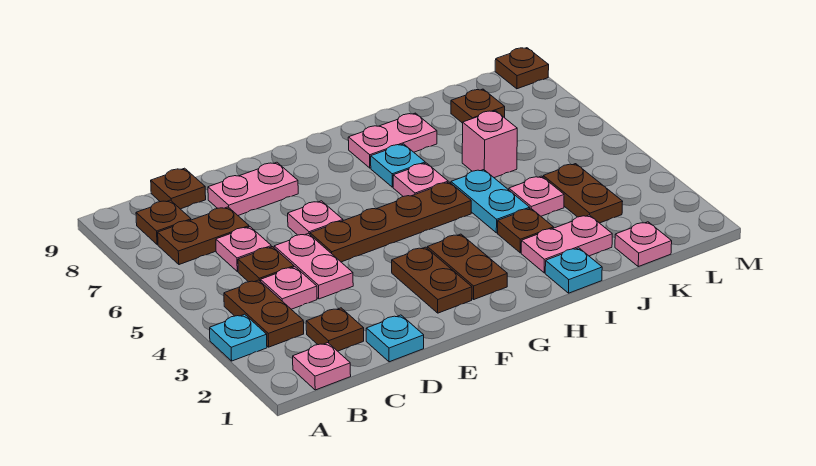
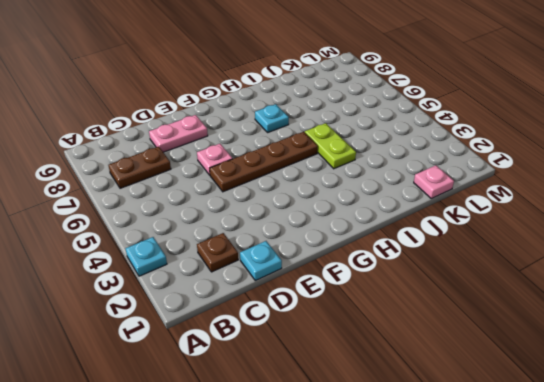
lime plate I4:I5 level 1 -> cyan plate I4:I5 level 1
none -> pink plate B1 level 1
none -> brown plate B3:B4 level 1
none -> brown plate B8 level 1
none -> pink plate C4 level 1

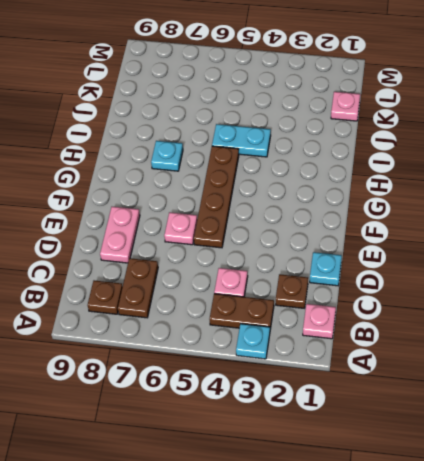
none -> brown plate C5 level 1
none -> pink plate C6 level 1
none -> brown plate C9 level 1
none -> pink plate D4:D5 level 1

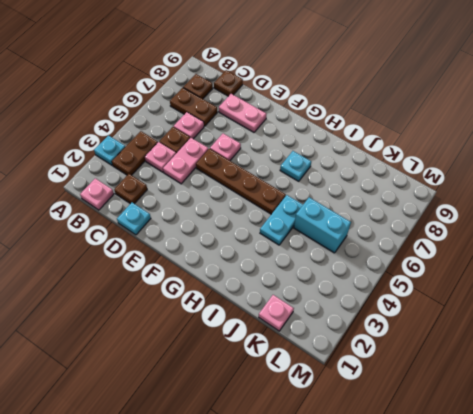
cyan brick J5:K5 level 1 -> none
none -> brown plate F2:F3 level 1
none -> brown plate G2:G3 level 1
none -> pink plate H6 level 1
none -> pink plate H8:I8 level 1

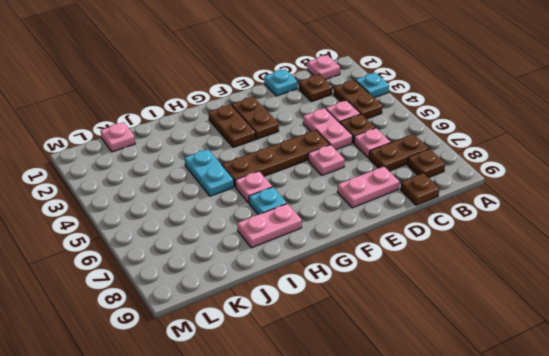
none -> cyan plate I1 level 1
none -> pink plate I2:J2 level 1
none -> brown plate I3 level 1
none -> pink plate J4 level 1

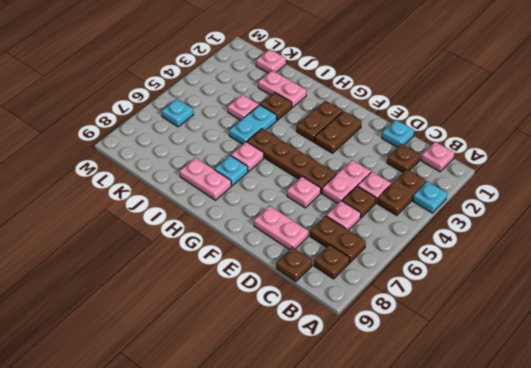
cyan plate L6 level 1 -> cyan plate I1 level 1
none -> pink brick J6 level 1
none -> brown plate K3:K4 level 1
none -> brown plate K8 level 1
none -> brown plate M9 level 1

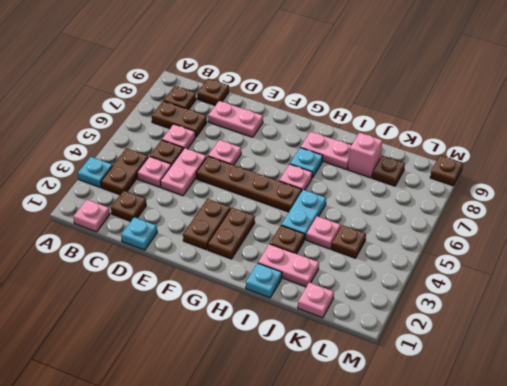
pink brick J8 level 1 -> pink brick J6 level 1
brown plate K4 level 1 -> brown plate K3:K4 level 1

